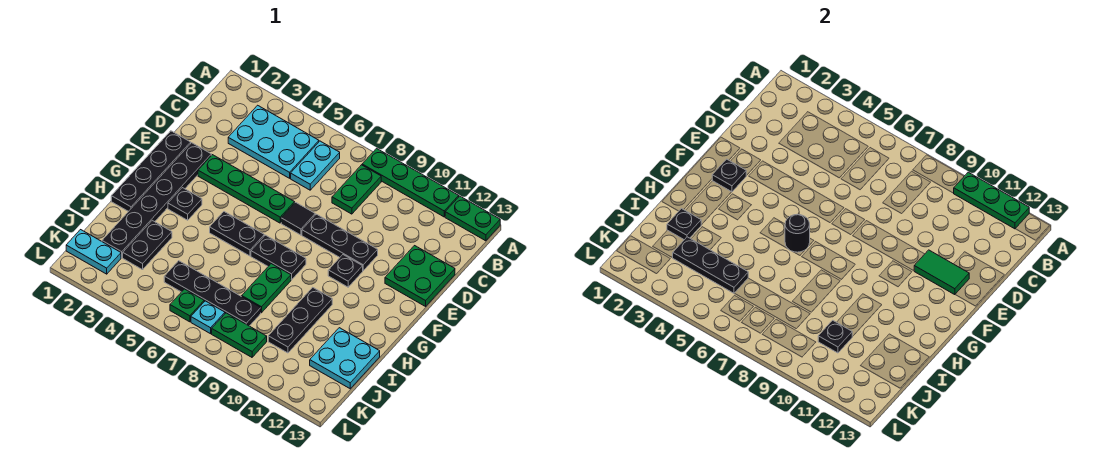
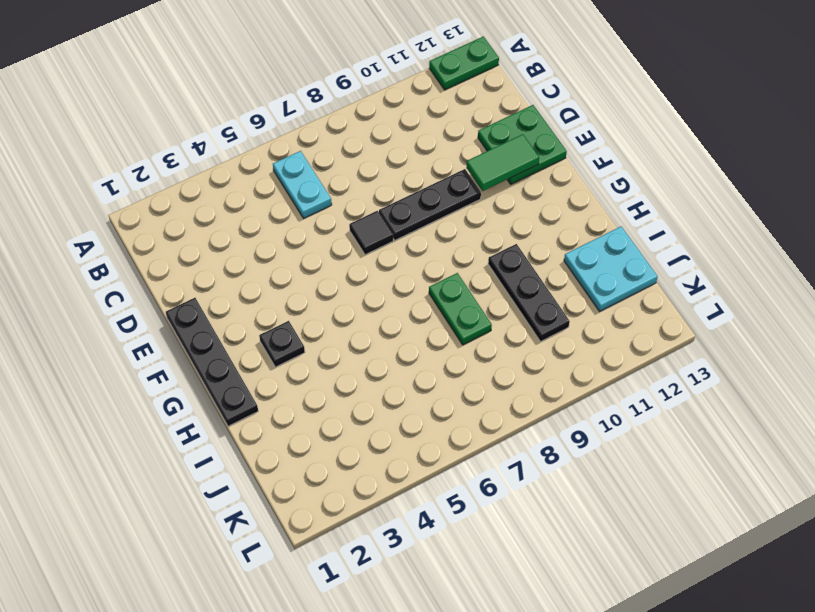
none -> green plate A8:A11 level 1
none -> cyan plate B3:C5 level 1
none -> green plate B8:C8 level 1
none -> black plate E2:J2 level 1

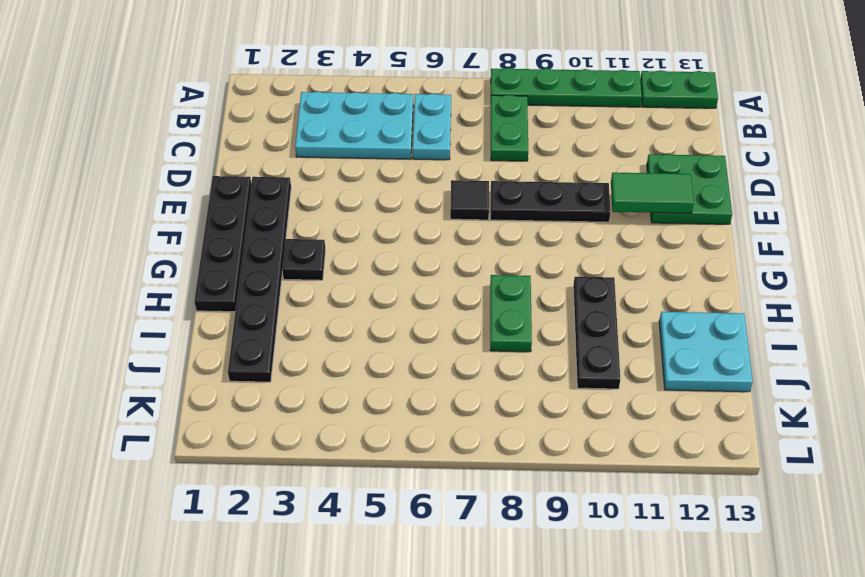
none -> green plate E3:E6 level 1
none -> black plate F10 level 1
none -> black plate G5:G6 level 1
none -> black plate G7:G8 level 1

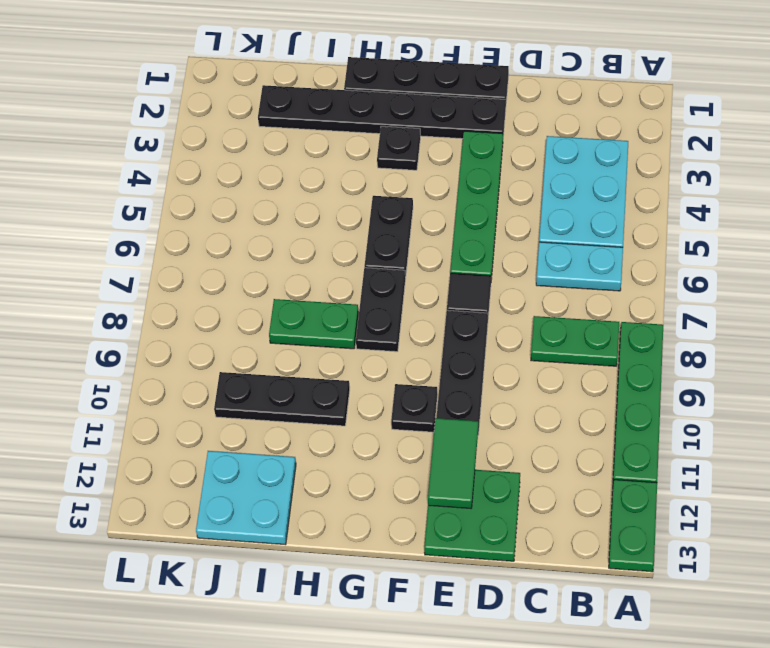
none -> black plate I3:J3 level 1
none -> black plate J5:J8 level 1
none -> cyan plate K1:K2 level 1
none -> green plate K6 level 1

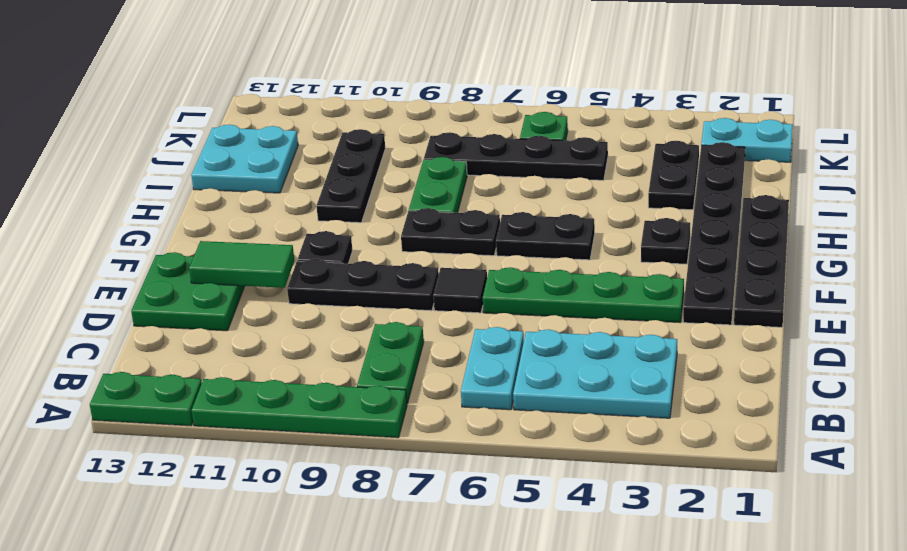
none -> cyan plate K7 level 1
none -> green plate K8:K9 level 1
none -> green plate A10:A12 level 2
none -> black plate F2 level 2

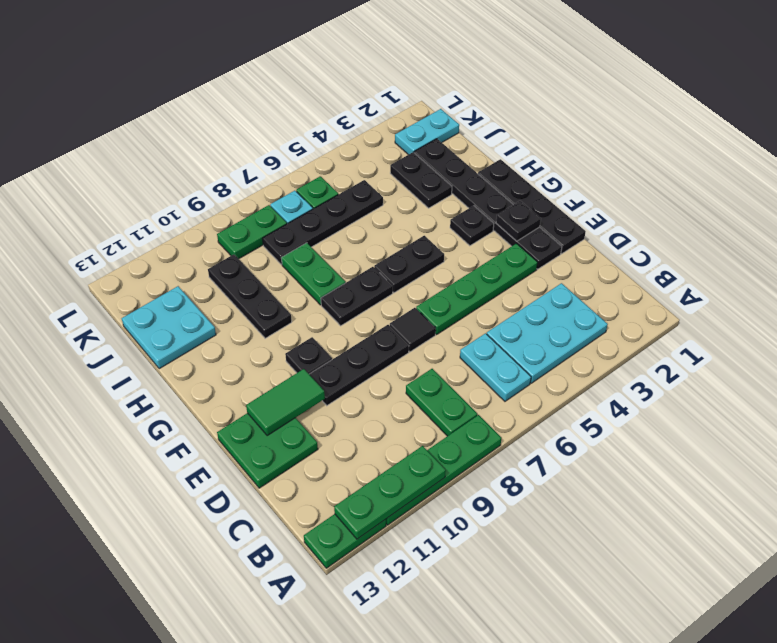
none -> black round brick G6 level 2
none -> black plate I2 level 2
none -> black plate J3:J5 level 2
none -> black plate J10 level 2

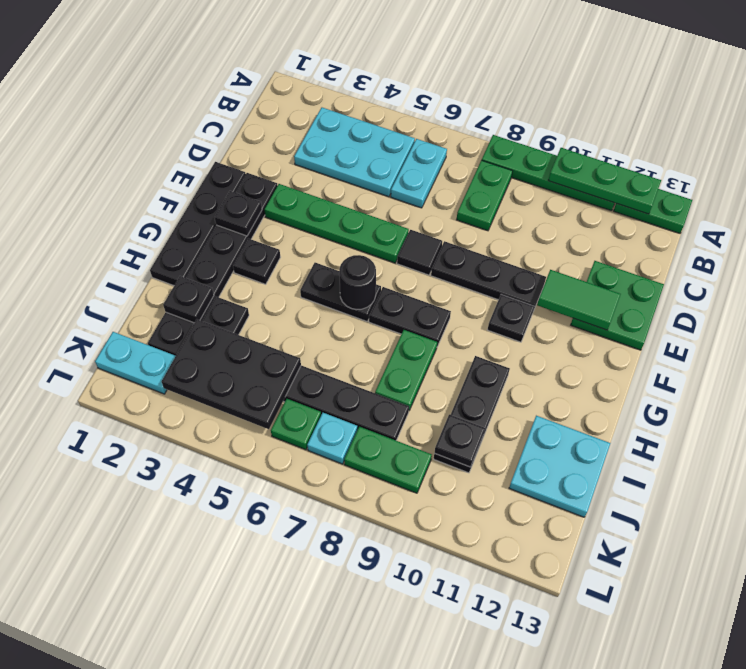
black plate J3:K5 level 2 -> black plate J3:J5 level 2

